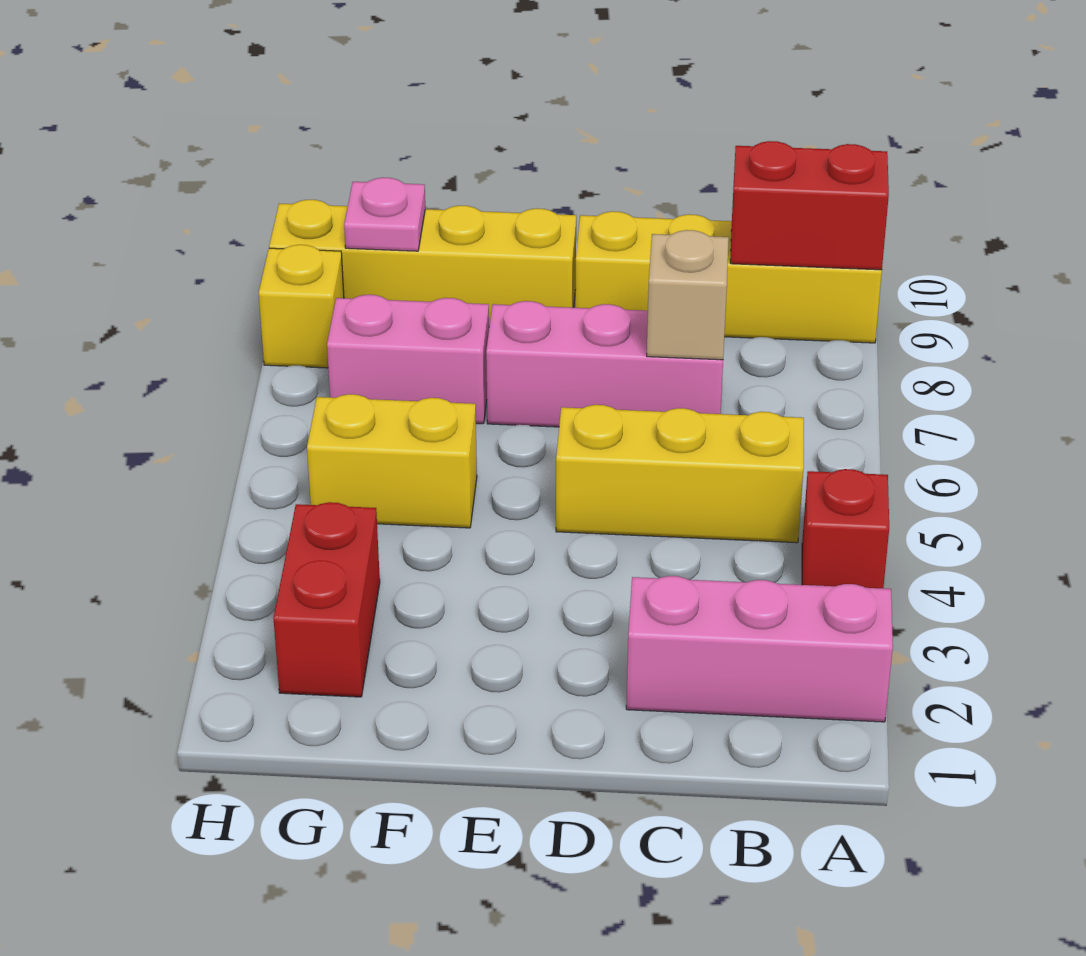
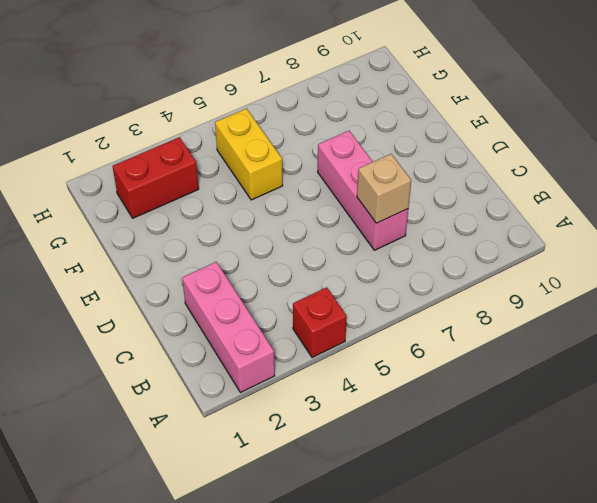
none -> yellow brick A9:D9 level 1
none -> yellow brick B5:D5 level 1
none -> yellow brick E9:H9 level 1

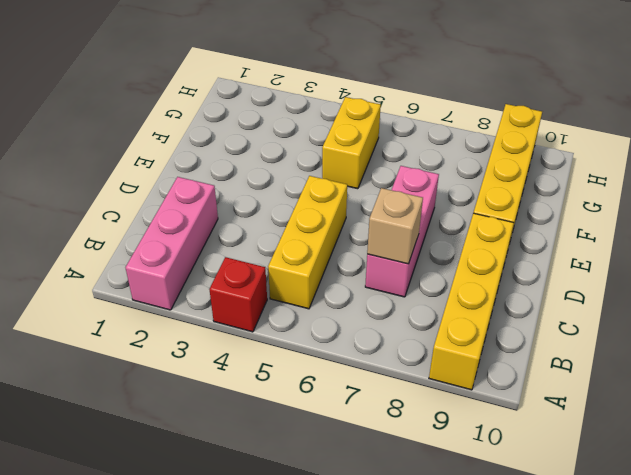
none -> pink brick F7:G7 level 1
none -> red brick G2:G3 level 1
none -> yellow brick H8 level 1

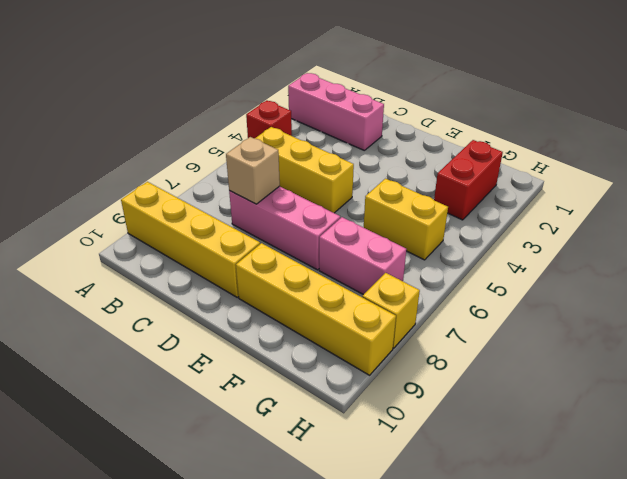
none -> red brick A9:B9 level 2
none -> pink plate G9 level 2

